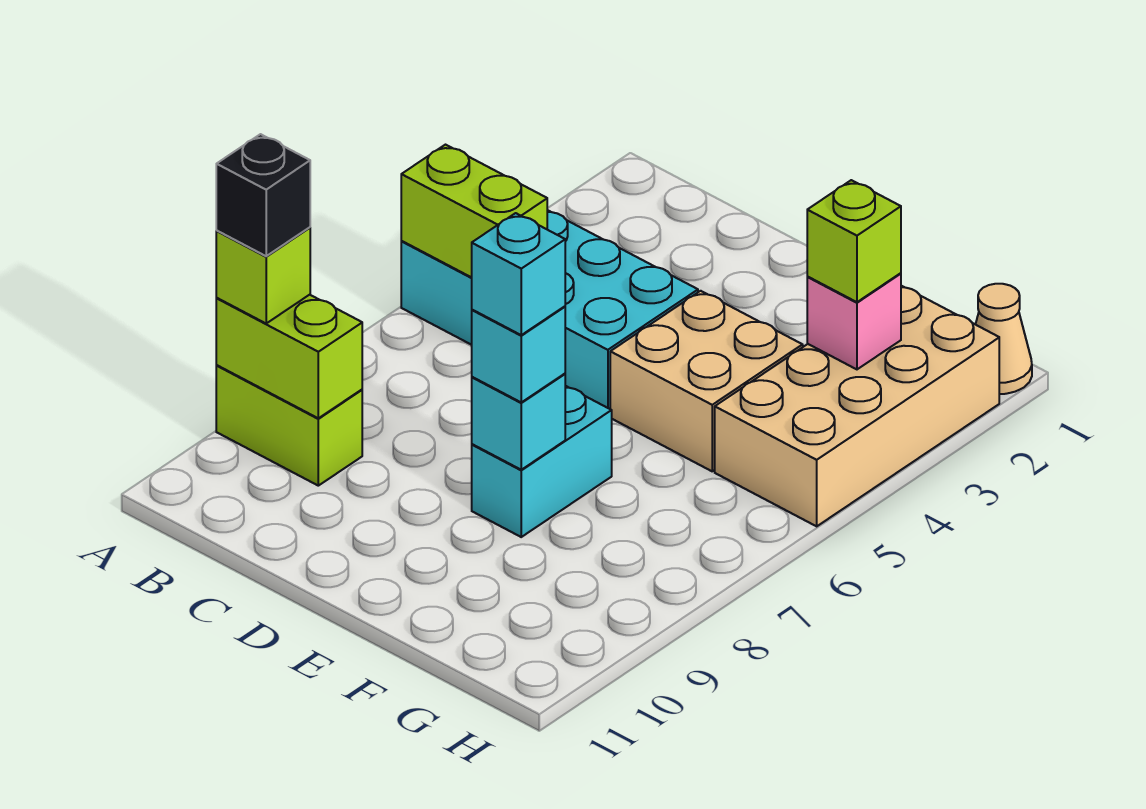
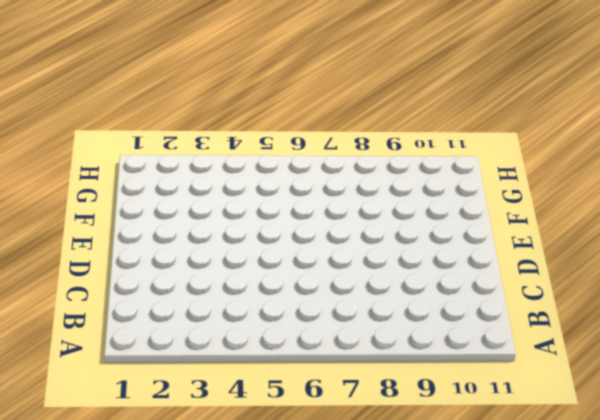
none -> cyan brick A4:D5 level 1
none -> lime brick A9:B9 level 1
none -> tan brick E4:F5 level 1

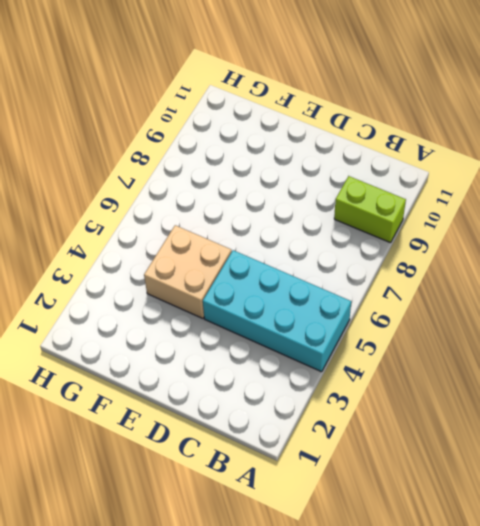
none -> cyan brick E7:E8 level 1
none -> tan brick G2:H5 level 1
none -> tan cone H1 level 1

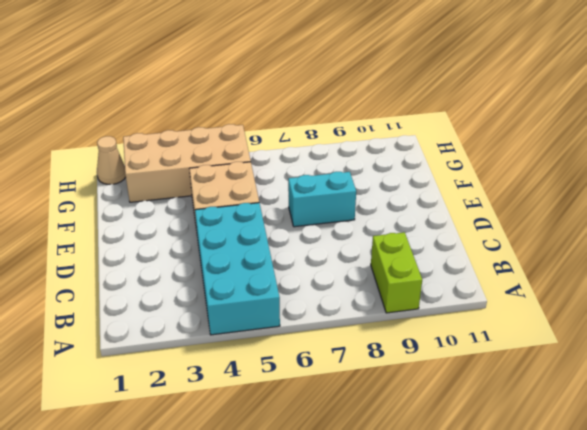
none -> lime brick A5:B5 level 2
none -> lime brick A9:B9 level 2
none -> cyan brick E8 level 2

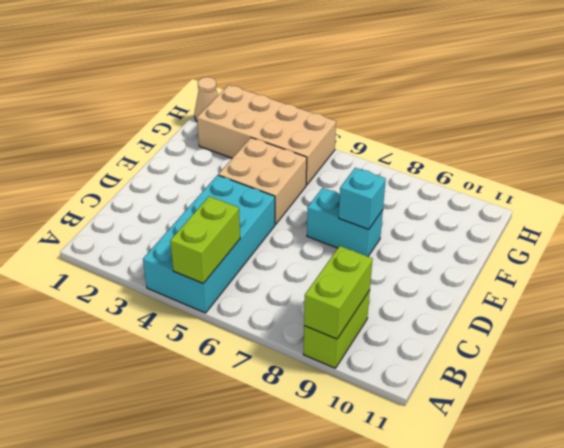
none -> pink brick G3 level 2
none -> lime brick A9 level 3
none -> cyan brick E8 level 3

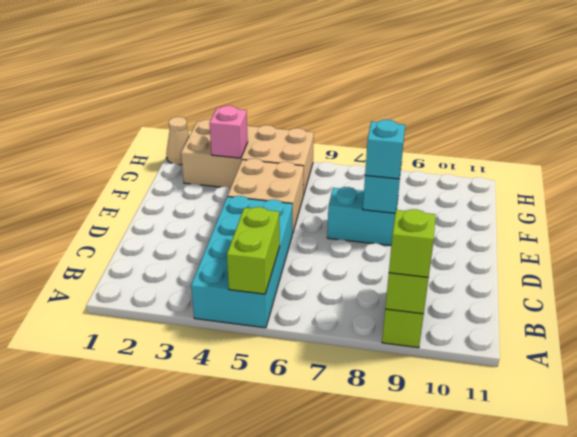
none -> lime brick G3 level 3
none -> black brick A9 level 4
none -> cyan brick E8 level 4

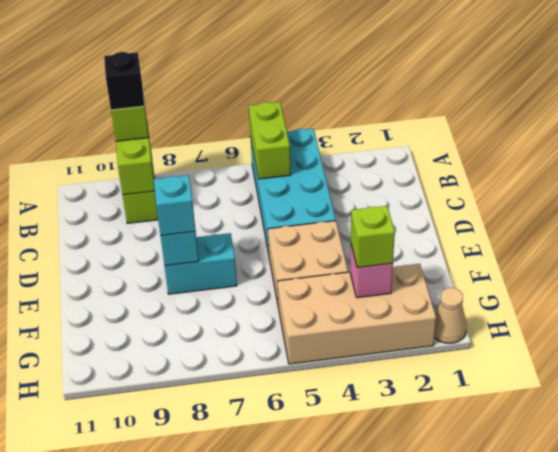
none -> cyan brick E8 level 4

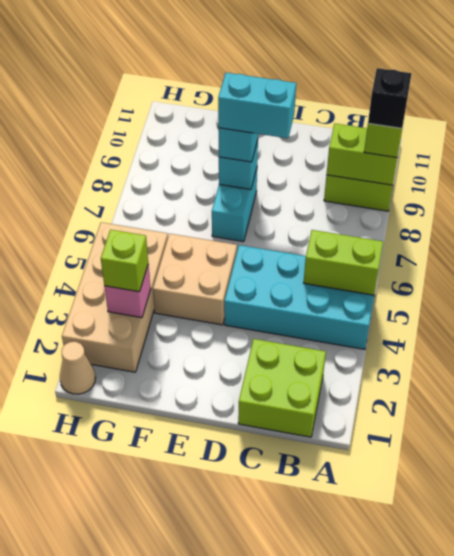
lime brick B1:C2 level 1 -> none
cyan brick D8:E8 level 4 -> cyan brick E8 level 4

